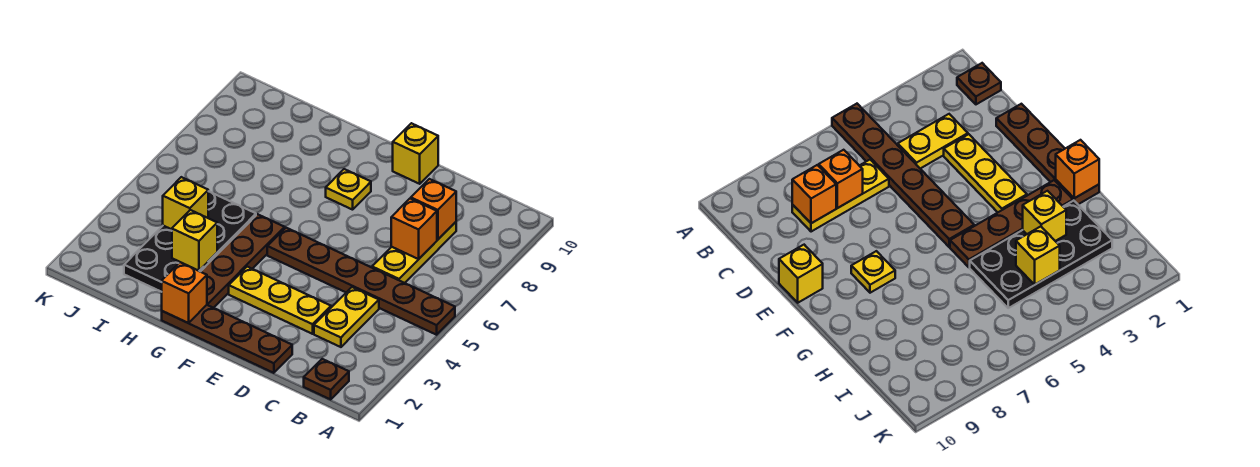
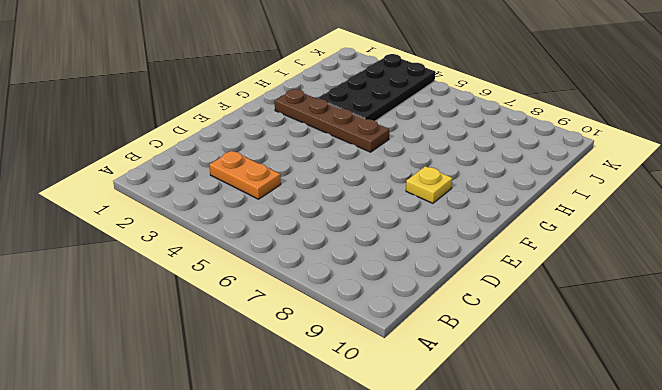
orange plate C3:C4 level 1 -> yellow plate C3:C4 level 1
black plate H3:K4 level 1 -> black plate H2:I5 level 1
none -> brown plate A5:F5 level 1
none -> brown plate B1 level 1
none -> yellow plate C6:C8 level 1

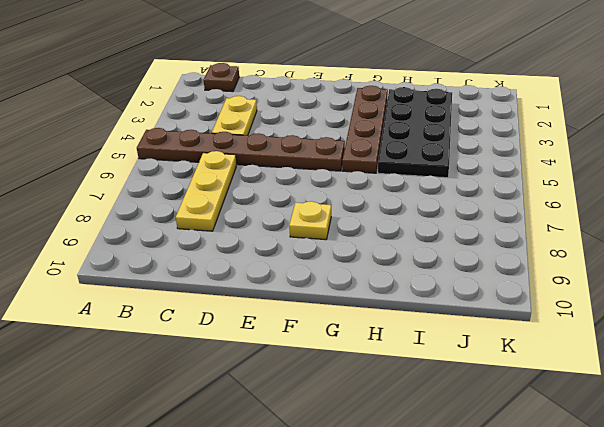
none -> brown plate D1:G1 level 1
none -> yellow plate D3:F3 level 1
none -> yellow brick E10 level 1

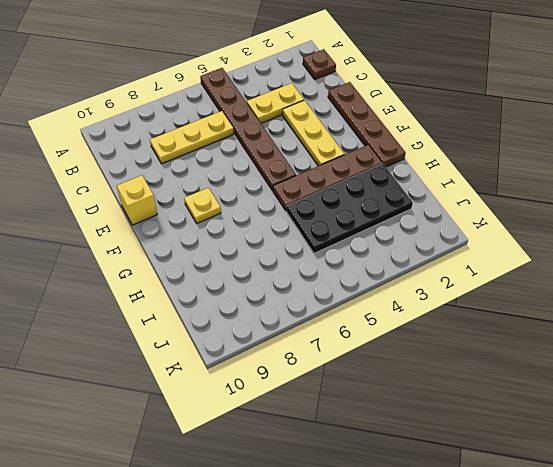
none -> orange brick C7 level 2
none -> orange brick C8 level 2
none -> orange brick G1 level 2

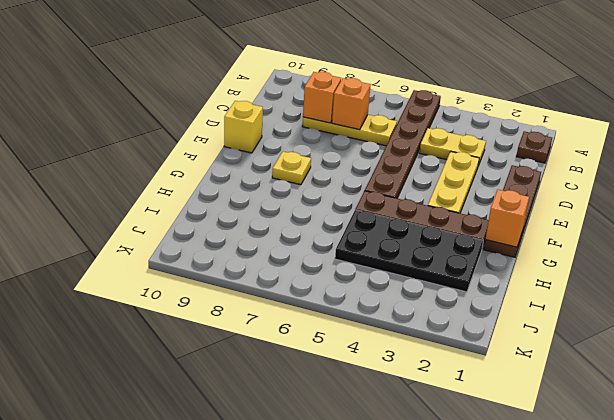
none -> yellow brick H3 level 2
none -> yellow brick I4 level 2

